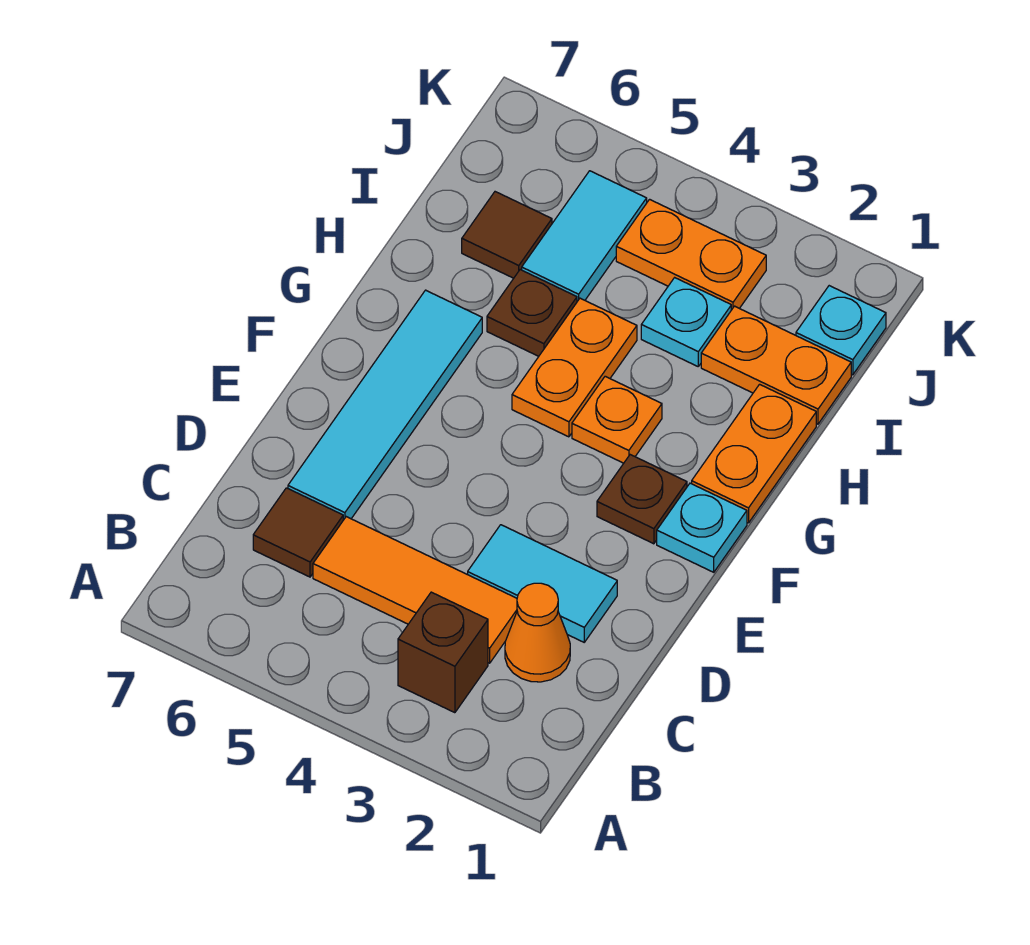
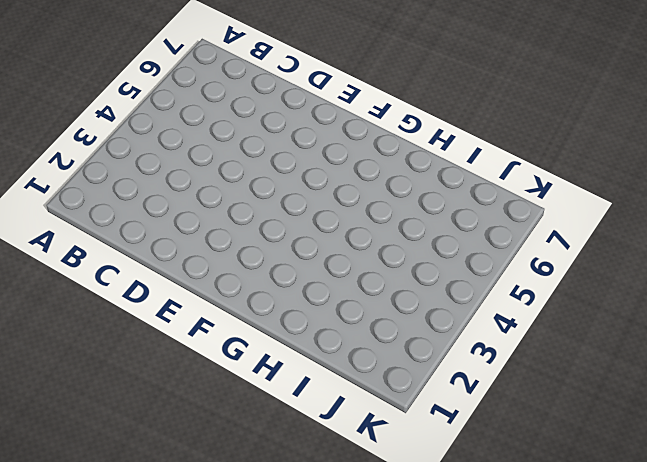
none -> brown brick B3 level 1
none -> orange cone C2 level 1
none -> orange tile C3:C5 level 1

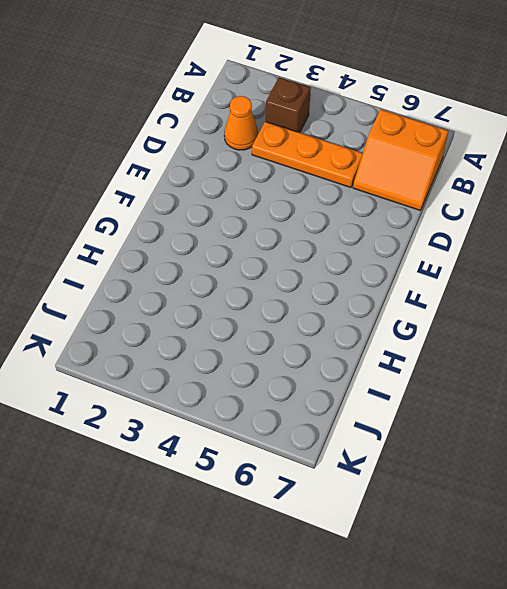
orange slope B6:C7 level 1 top B -> brown tile C6 level 1
orange plate C3:C5 level 1 -> orange tile C3:C5 level 1
none -> cyan tile D2:D3 level 1
none -> cyan tile D6:G6 level 1
none -> cyan plate F1 level 1

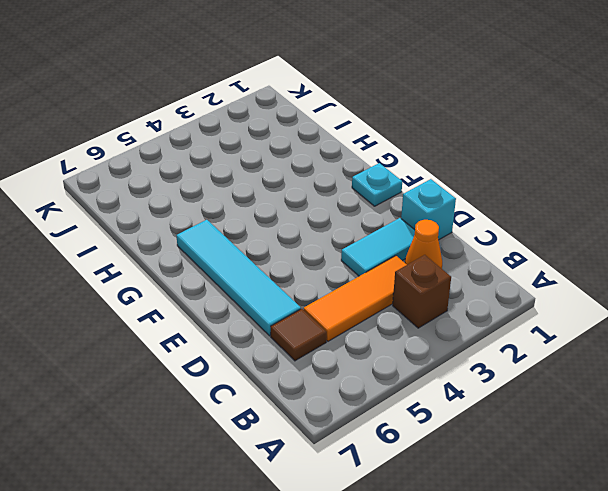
cyan brick D1 level 1 -> none
none -> brown plate F2 level 1
none -> orange plate G1:H1 level 1
none -> orange plate G3 level 1

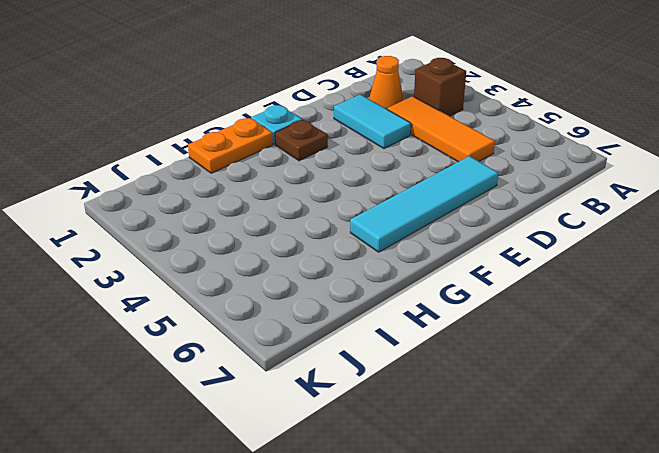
none -> brown tile C6 level 1
none -> orange plate G3 level 1
none -> orange plate G4:H4 level 1

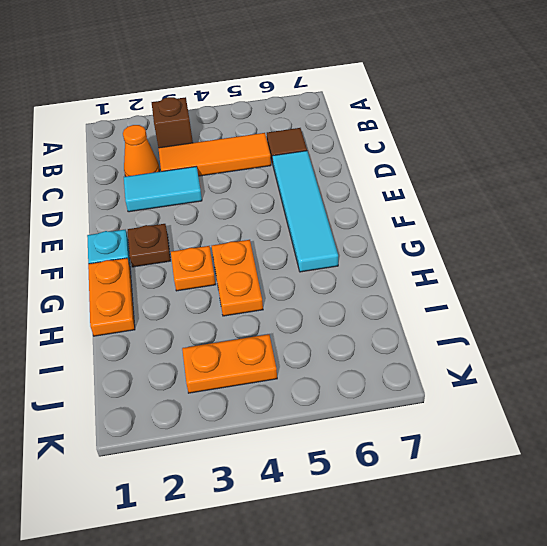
none -> brown plate H5 level 1
none -> orange plate I1:I2 level 1
none -> cyan plate I3 level 1

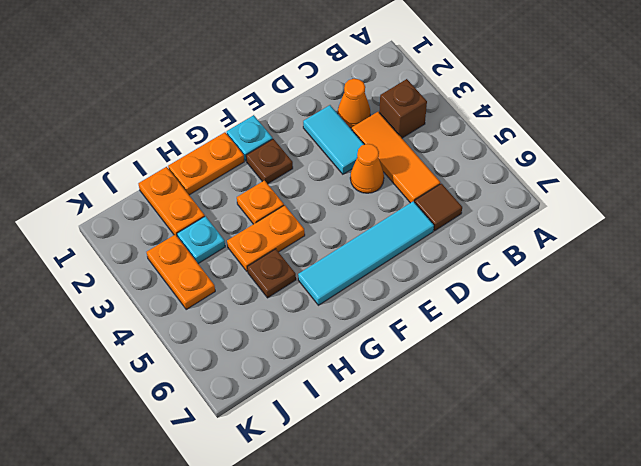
orange cone D4 level 1 -> none
none -> cyan tile I5:J5 level 1
none -> brown tile I6 level 1
none -> cyan plate J1 level 1

